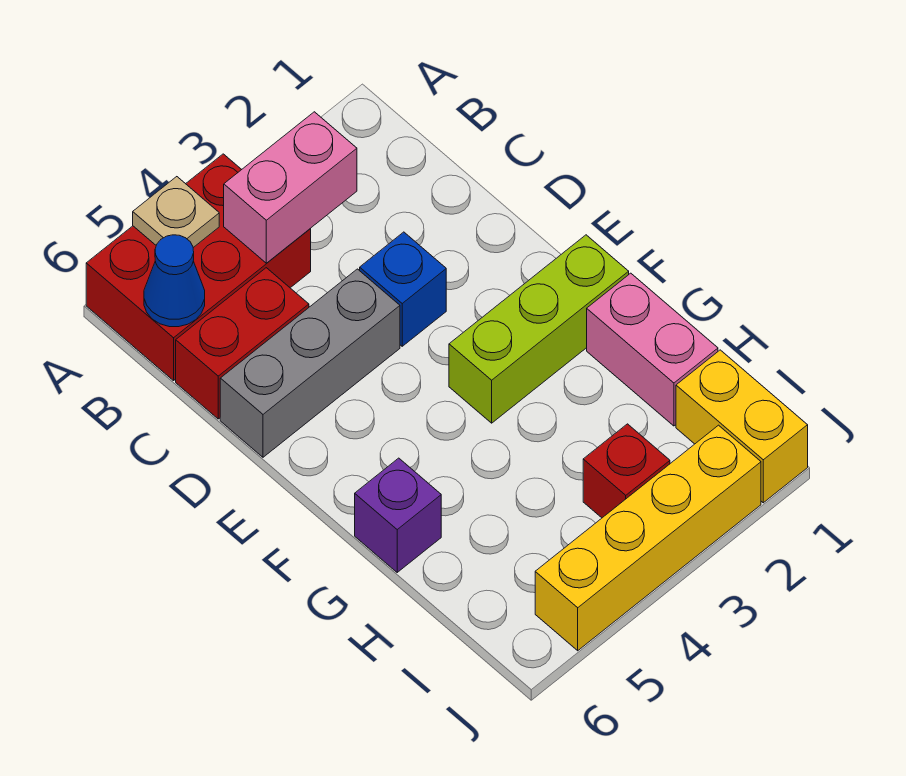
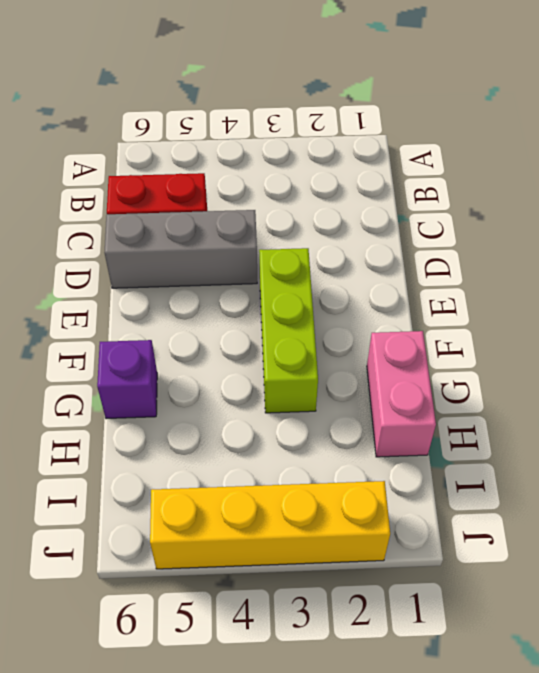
lime brick E3:G3 level 1 -> lime brick F1:F3 level 1
none -> red brick A4:B6 level 1
none -> blue brick D3 level 1
none -> yellow brick I1:J1 level 1

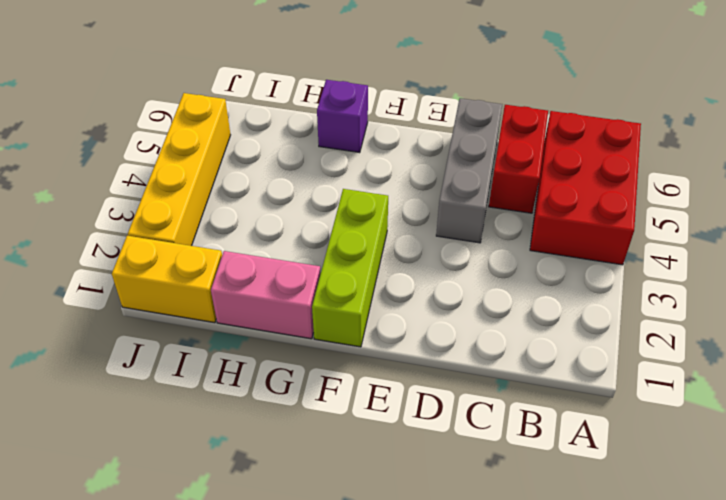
none -> blue brick D3 level 1
none -> red brick I3 level 1
none -> tan plate A5 level 2

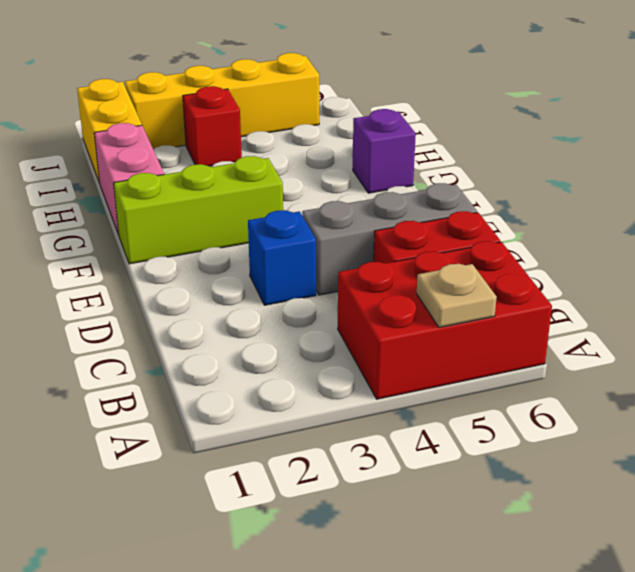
none -> pink brick B3:B4 level 2
none -> blue cone B6 level 2

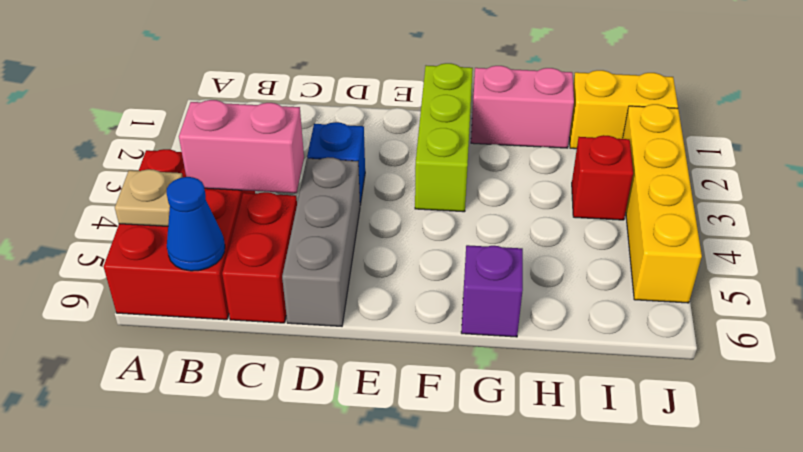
pink brick B4:C4 level 2 -> pink brick B3:B4 level 2

